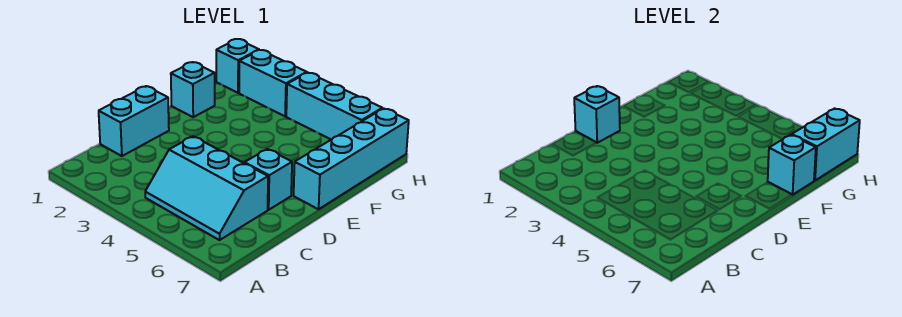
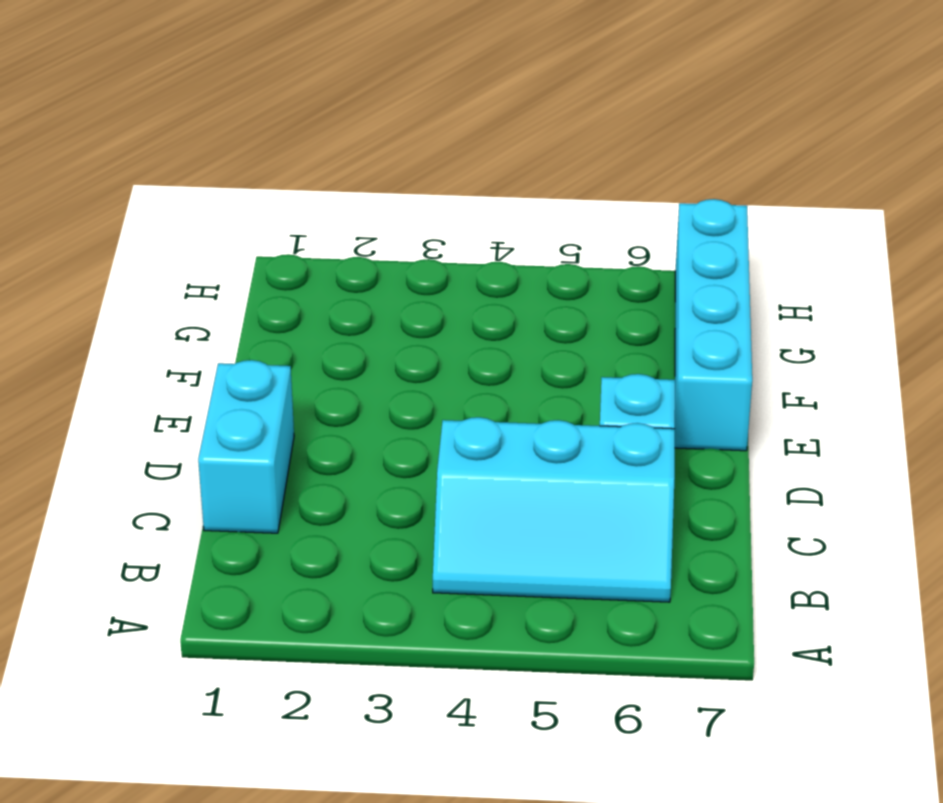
none -> cyan brick F1 level 1
none -> cyan brick H1 level 1

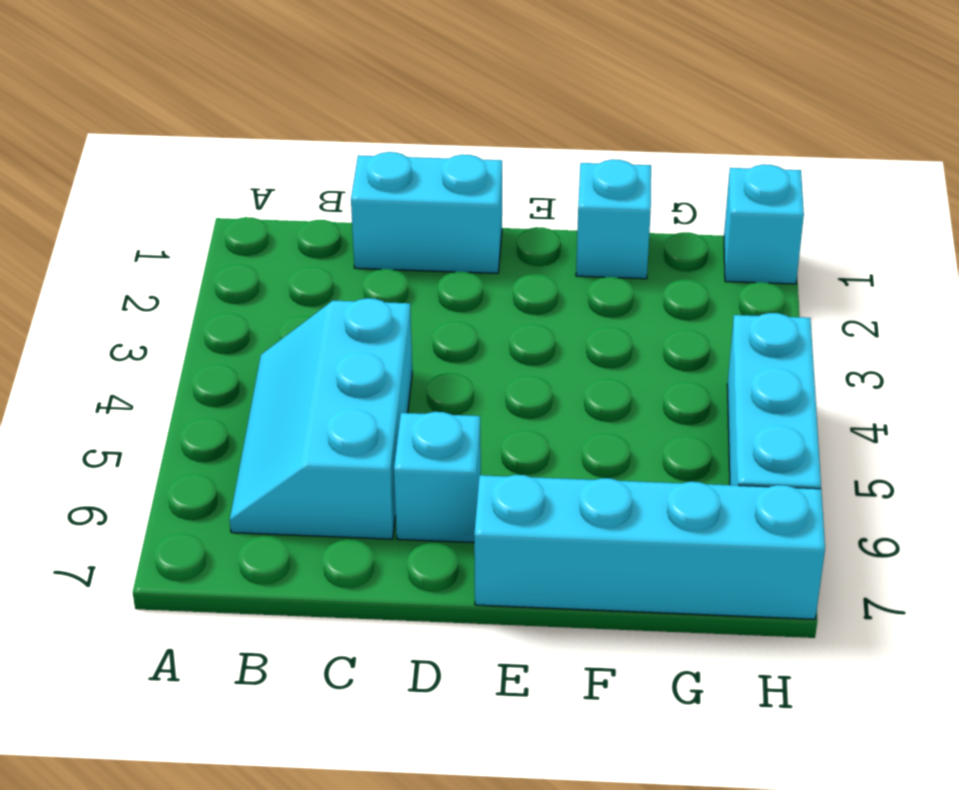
none -> cyan brick H2:H3 level 1
none -> cyan brick D1 level 2

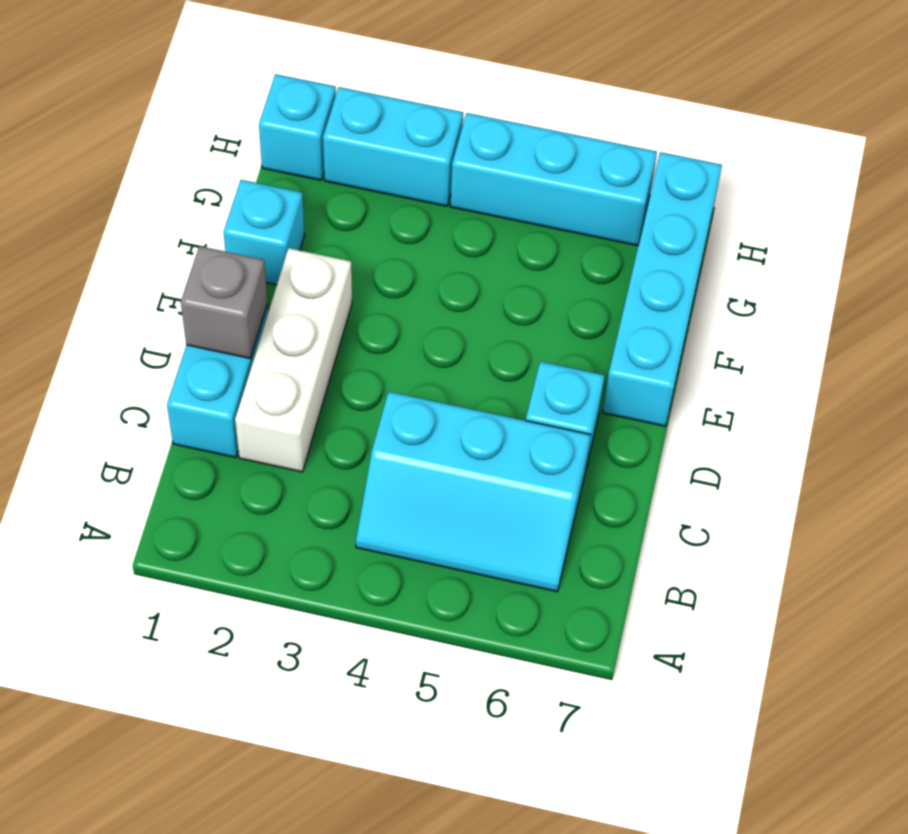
white brick C2:E2 level 1 -> none
grey brick D1 level 2 -> cyan brick D1 level 2
none -> cyan brick F7 level 2
none -> cyan brick G7:H7 level 2

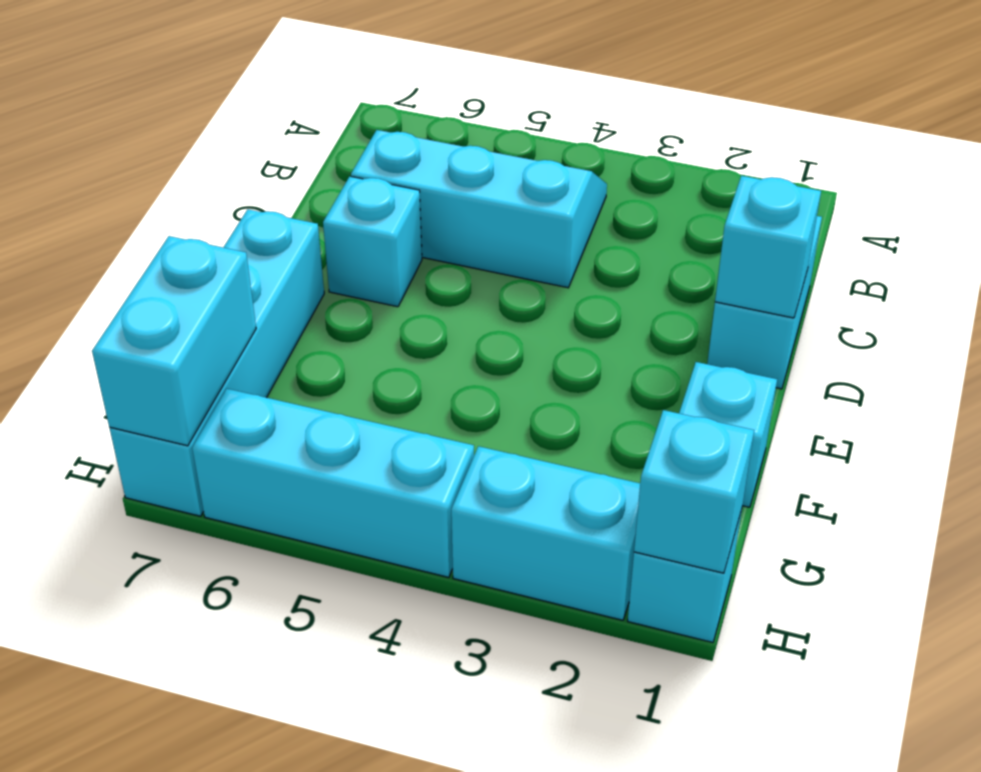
cyan brick H1 level 2 -> cyan brick F7 level 2

